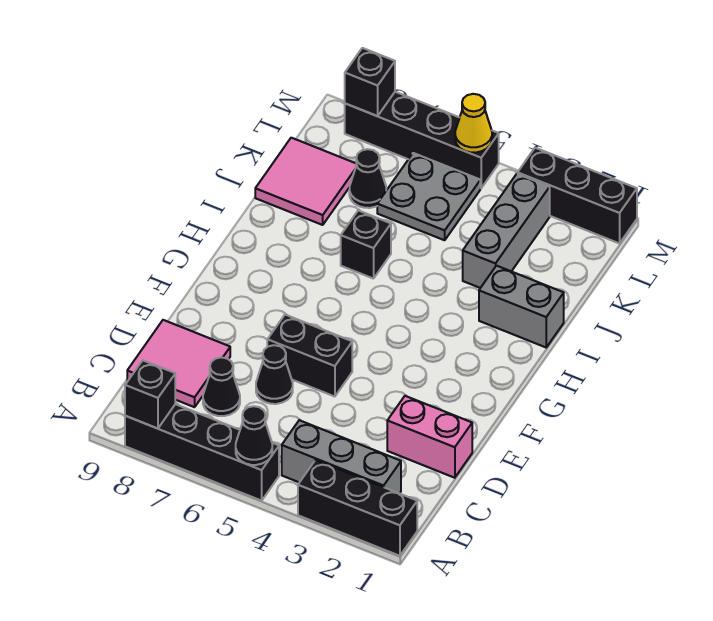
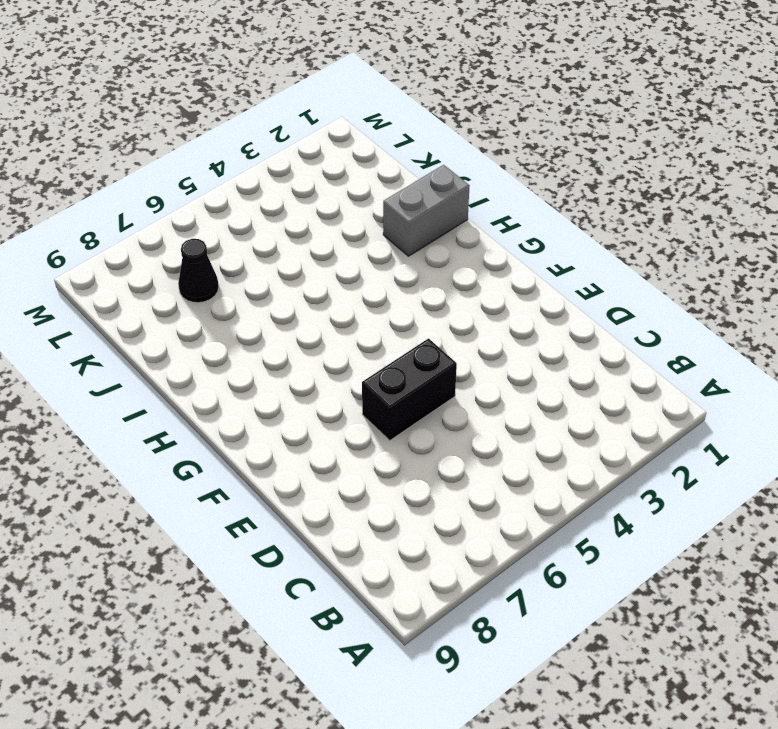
none -> black brick A1:A3 level 1
none -> black brick A5:A8 level 1
none -> grey brick B2:B4 level 1

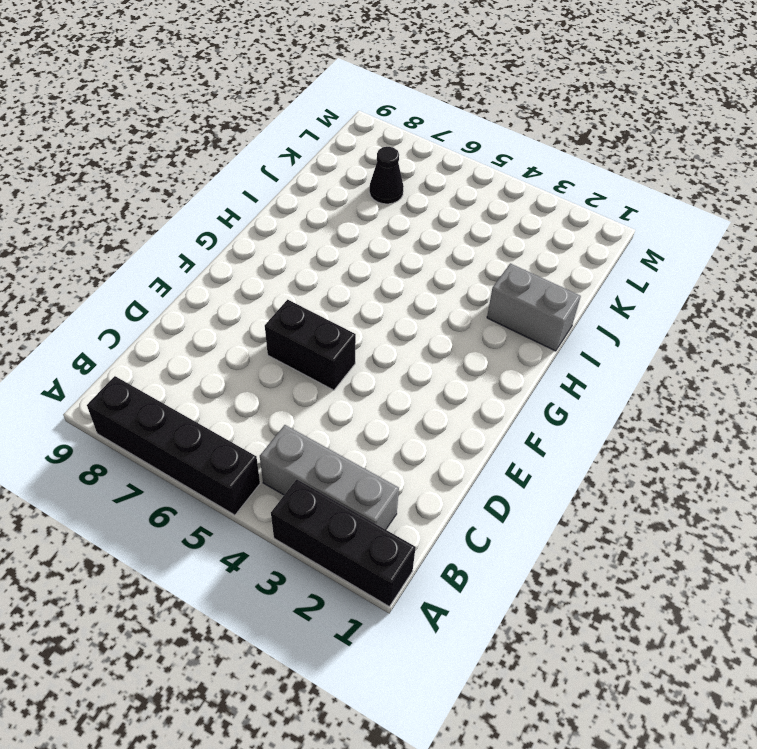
none -> black cone C7 level 1
none -> pink tile C8:D9 level 1
none -> pink brick D1:D2 level 1

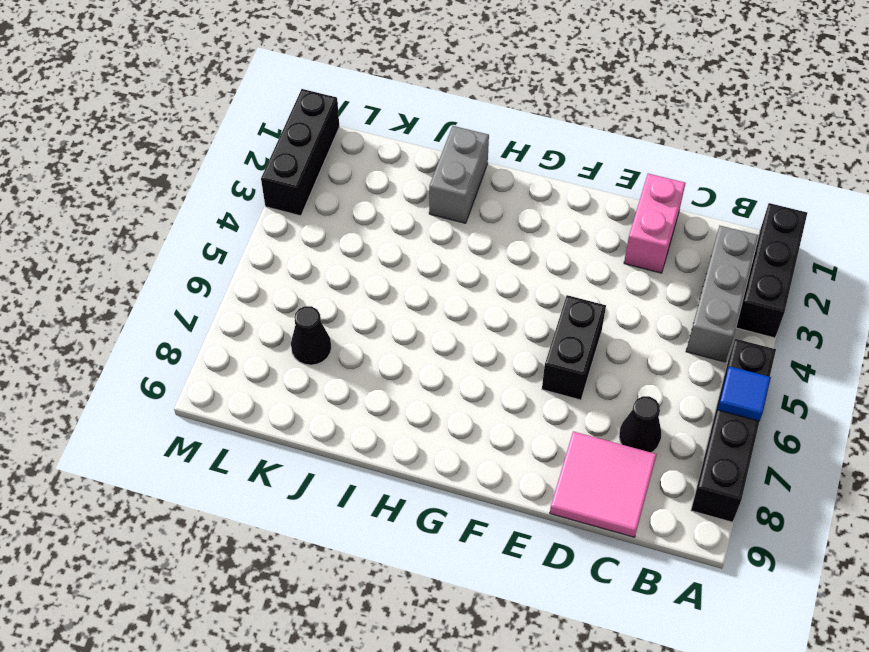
blue tile A6 level 2 -> none
none -> black cone D6 level 1
none -> black brick I6 level 1
none -> grey brick J3:L3 level 1

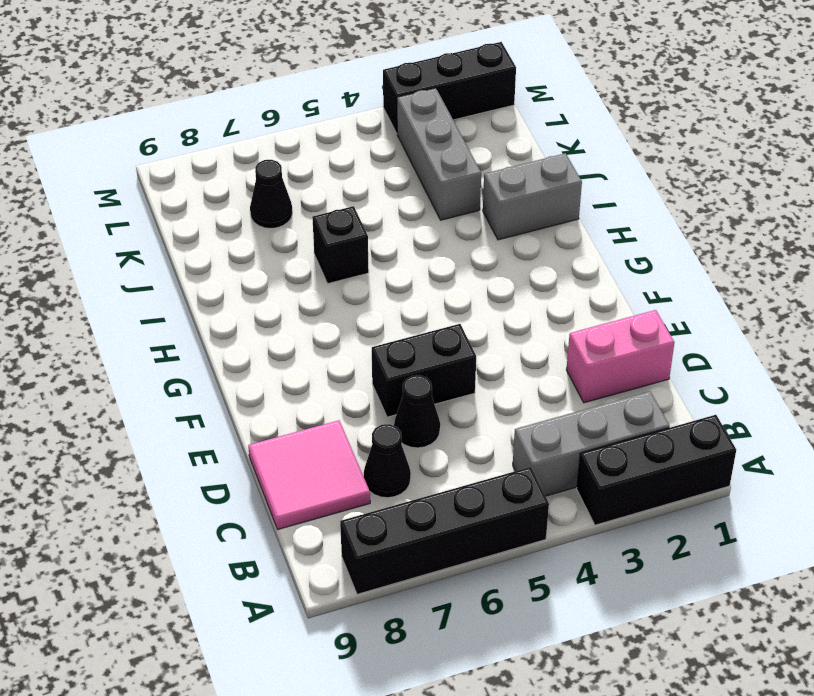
none -> pink tile J8:K9 level 1
none -> grey plate K5:L6 level 1
none -> black brick M5:M8 level 1

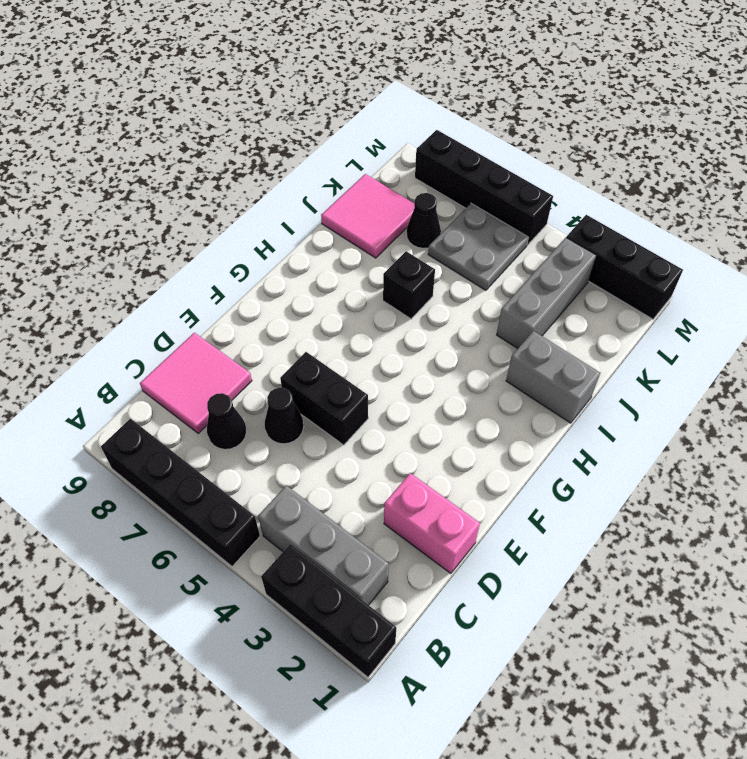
none -> black cone A5 level 2
none -> black brick A8 level 2
none -> yellow cone M5 level 2

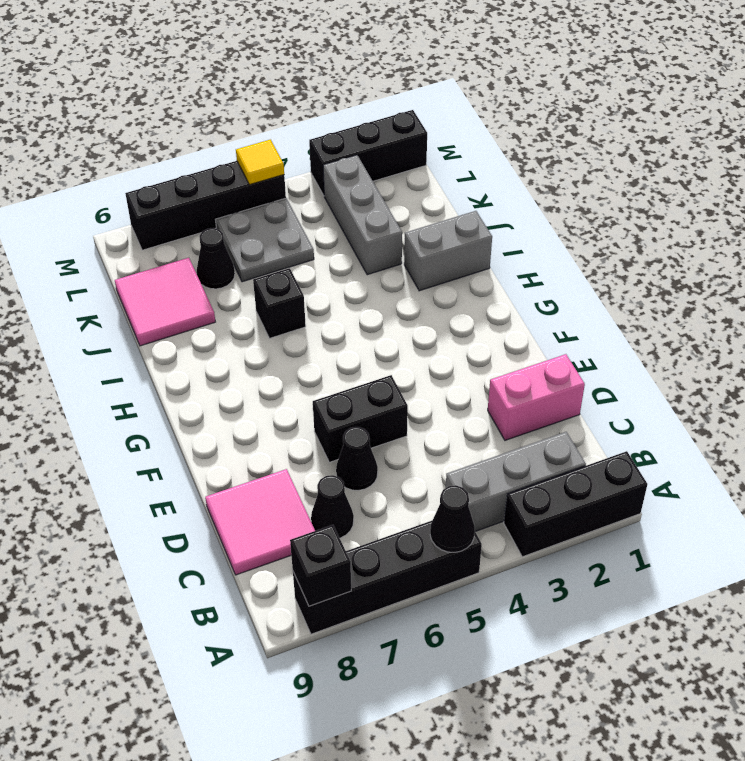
yellow tile M5 level 2 -> yellow cone M5 level 2
none -> black brick M8 level 2

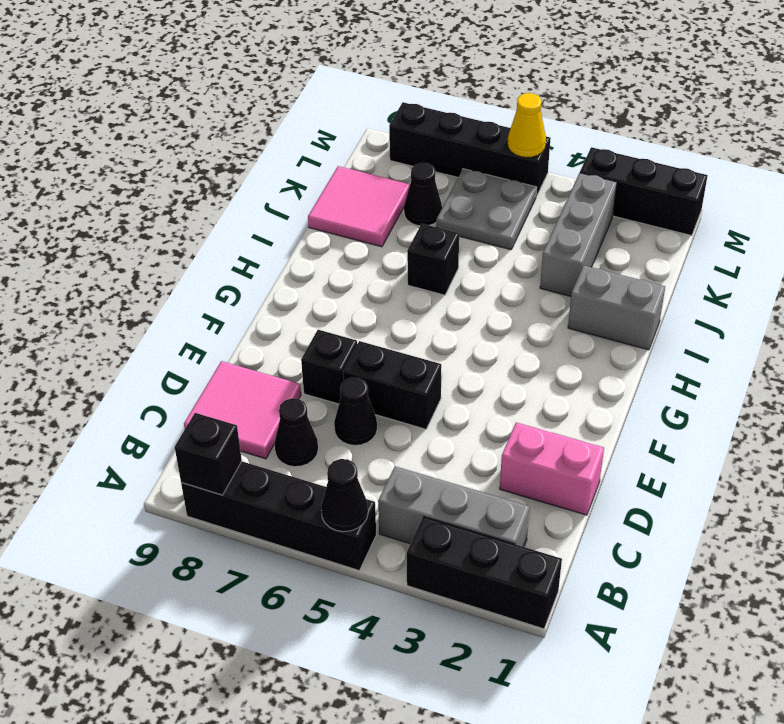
black brick E7 level 1 -> black brick M8 level 2

